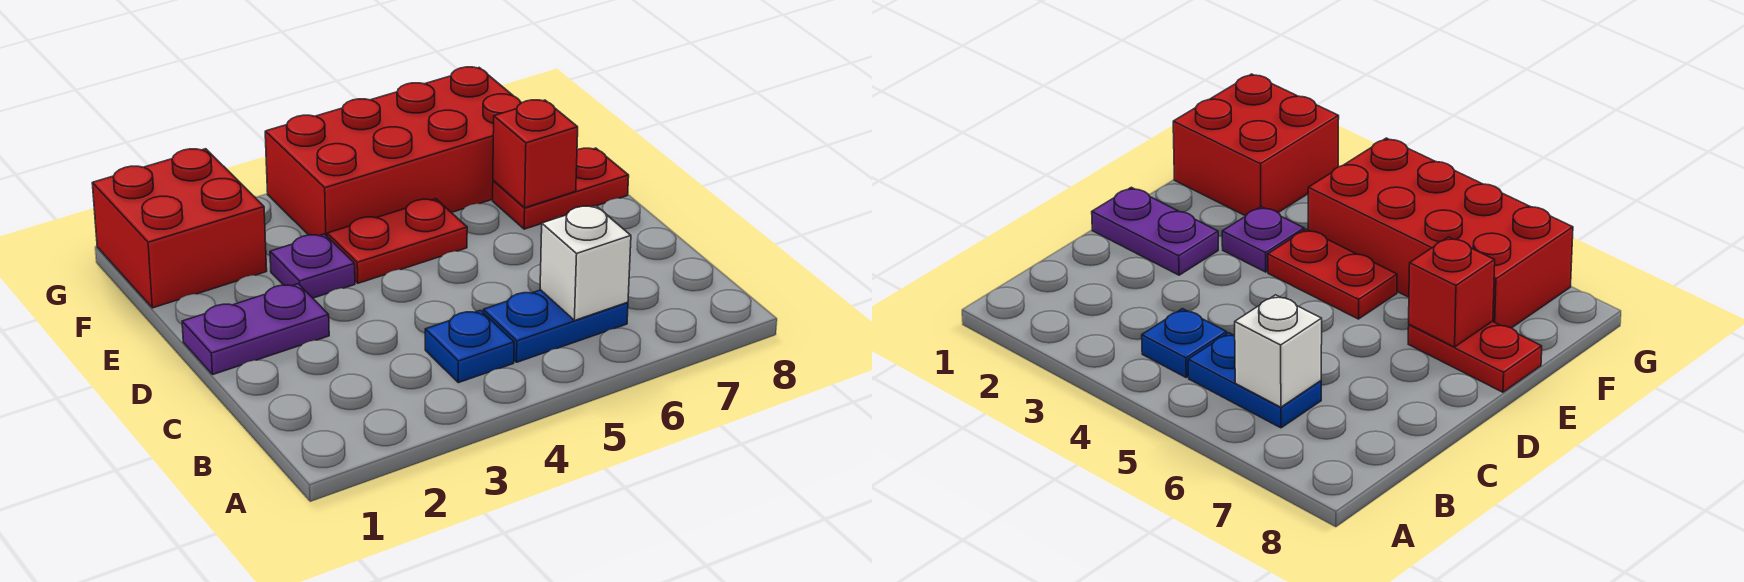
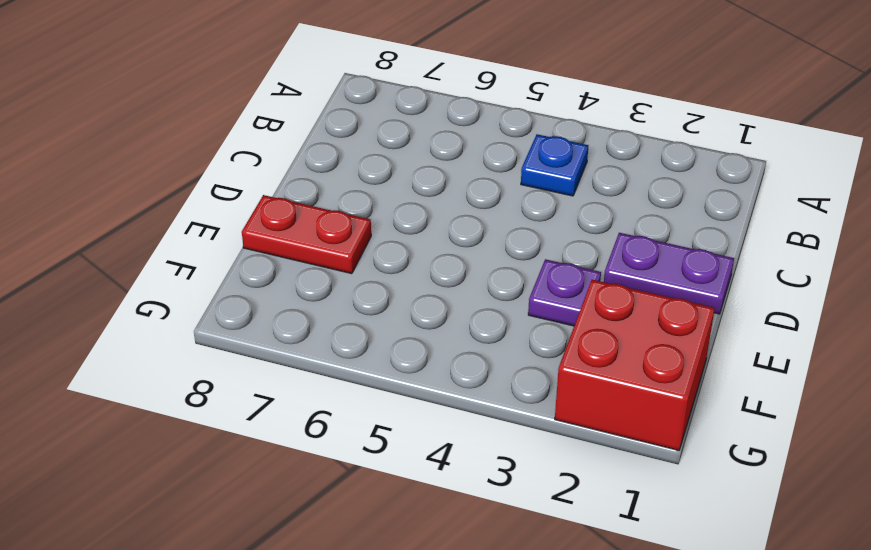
none -> blue plate B5:B6 level 1
none -> red plate E4:E5 level 1

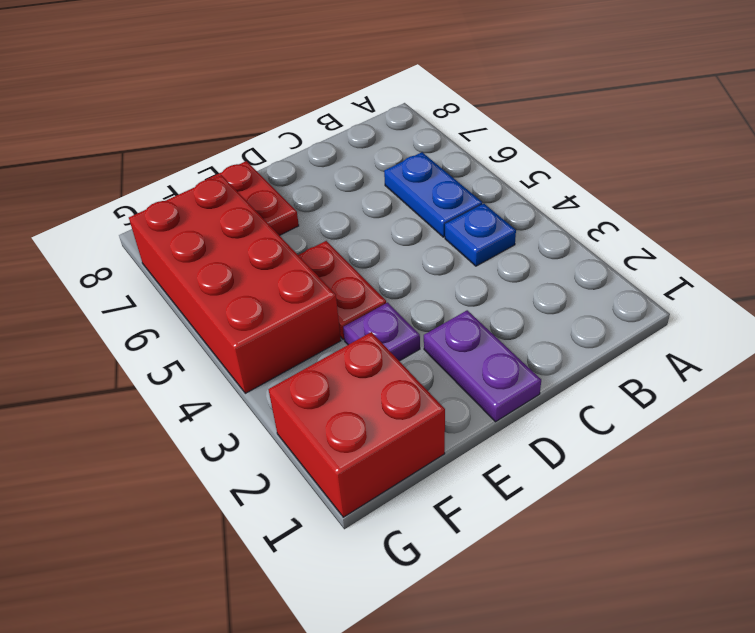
none -> white brick B6 level 2
none -> red brick E7 level 2

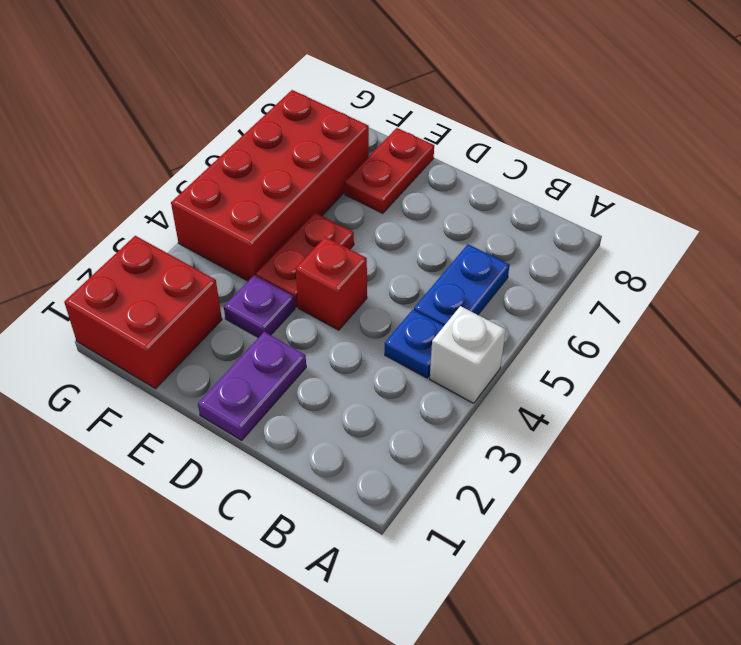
white brick A4 level 1 -> white brick B6 level 2
red brick D4 level 1 -> red brick E7 level 2

